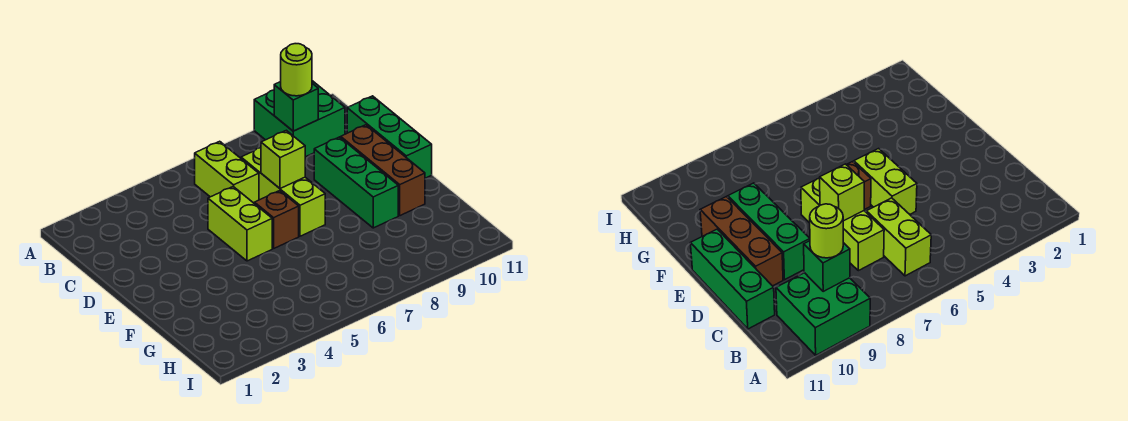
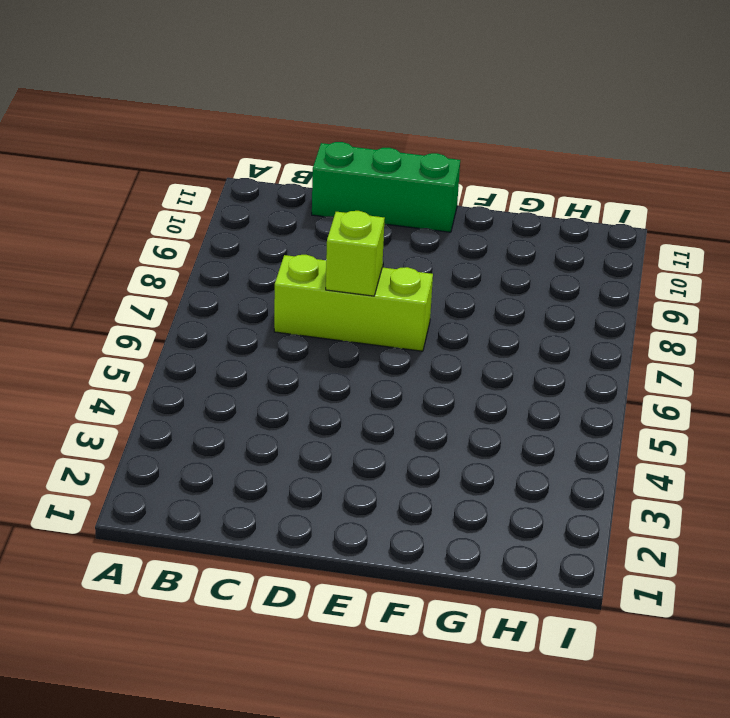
none -> green brick A9:B10 level 1
none -> lime brick B6:C6 level 1

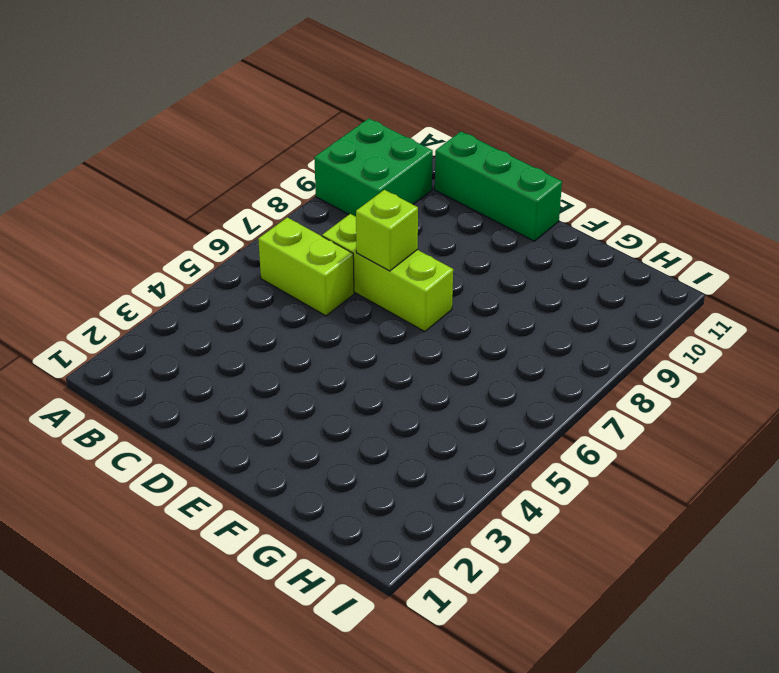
none -> lime brick D5:E5 level 1
none -> green brick D9:F9 level 1

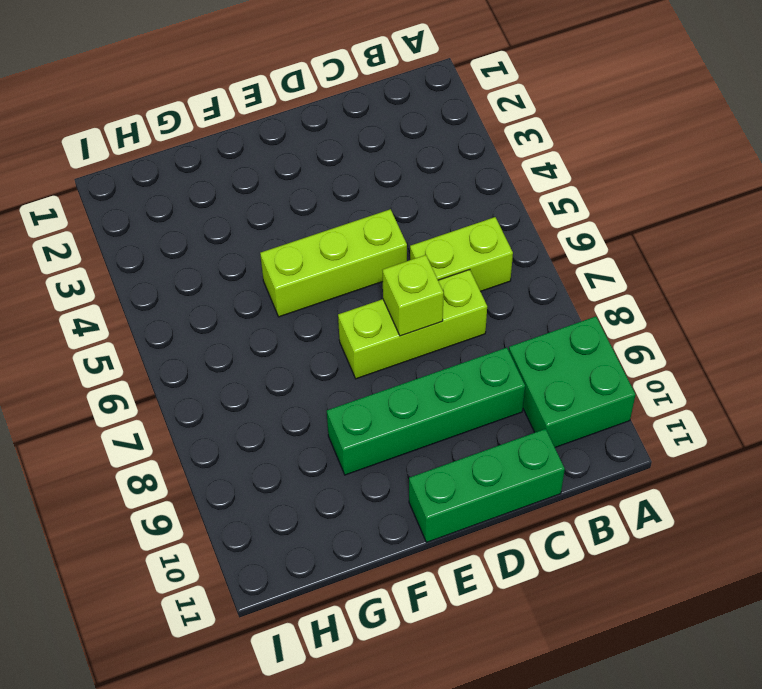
green brick C9:F9 level 1 -> green brick D9:F9 level 1
lime brick D5:F5 level 1 -> lime brick D5:E5 level 1
none -> brown brick D10:F10 level 1
none -> brown brick E6 level 1

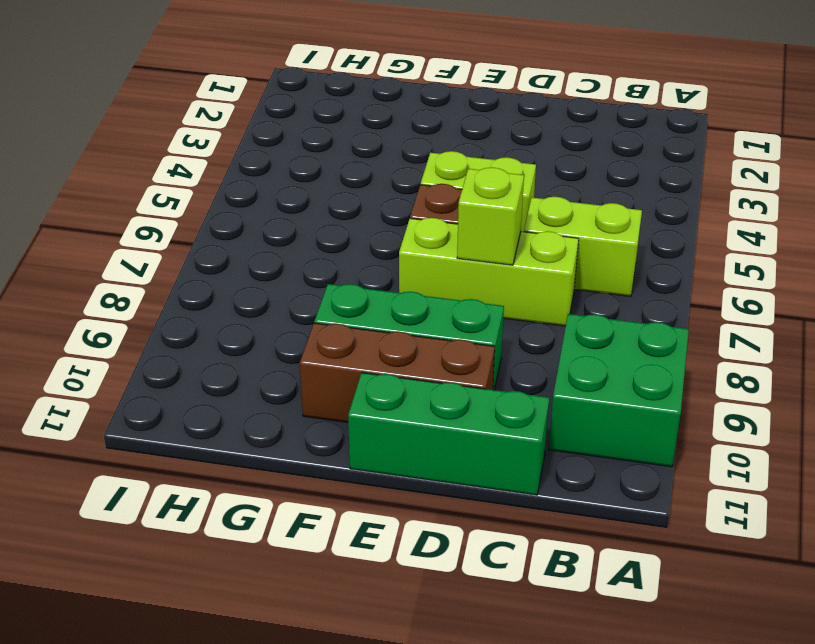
none -> green brick B9 level 2
none -> lime round brick B9 level 3

